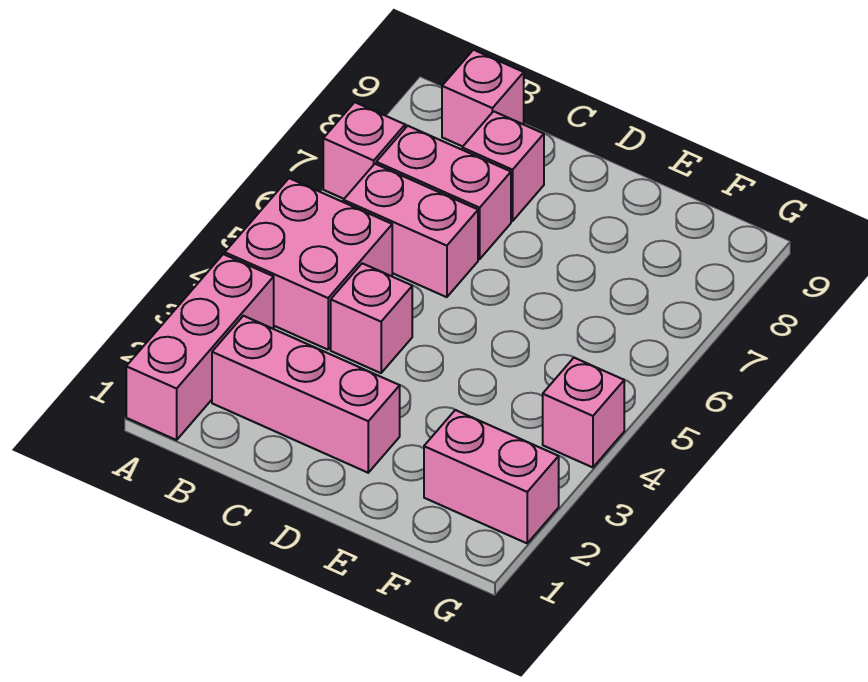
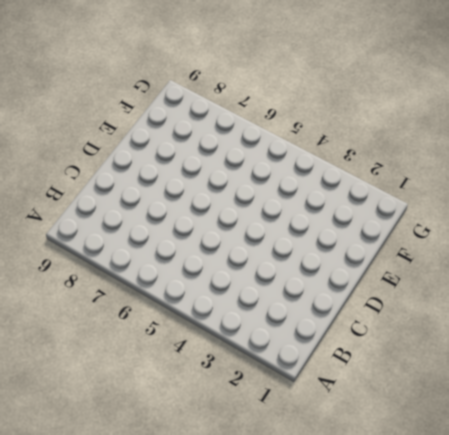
none -> pink brick A1:A3 level 1
none -> pink brick A4:B5 level 1

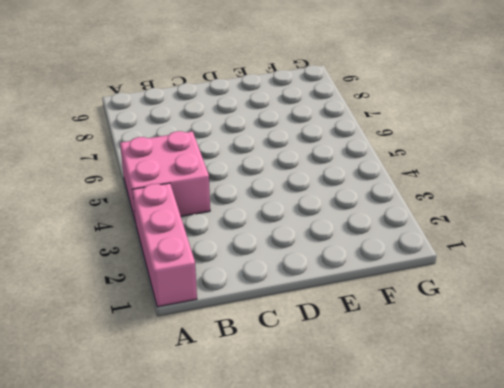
none -> pink brick A7 level 1
none -> pink brick B2:D2 level 1

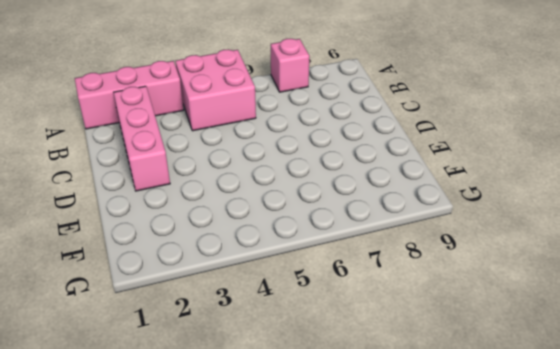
none -> pink brick B6:C6 level 1
none -> pink brick B7:C7 level 1

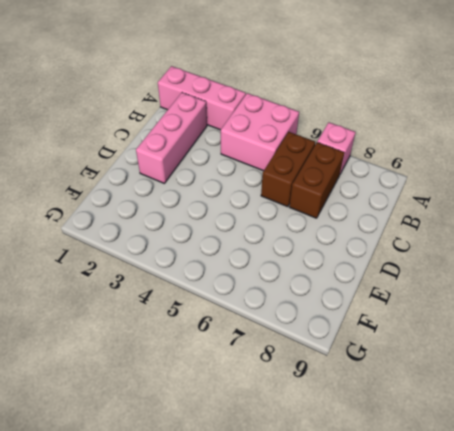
brown brick B6:C6 level 1 -> pink brick B6:C6 level 1
brown brick B7:C7 level 1 -> pink brick B7:C7 level 1
none -> pink brick B9 level 1
none -> pink brick C4 level 1

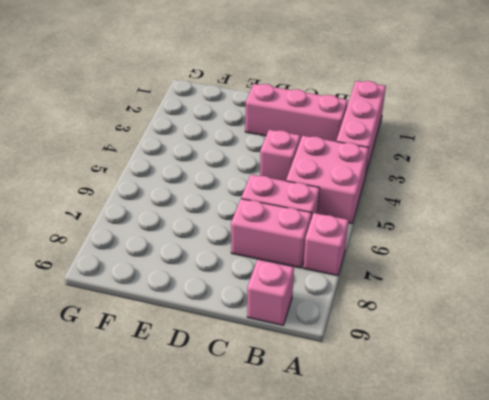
none -> pink brick C8 level 1
none -> pink brick F2:G2 level 1

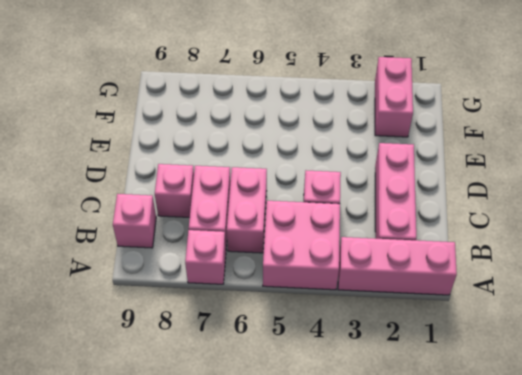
none -> pink brick G4 level 1

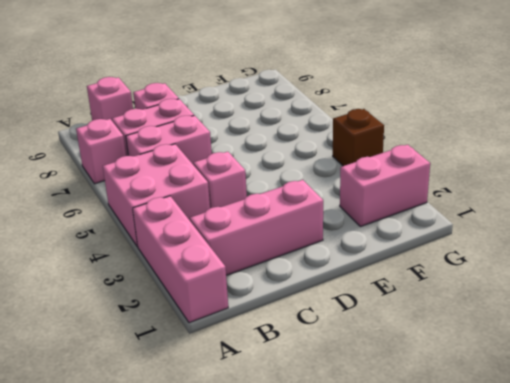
brown brick G4 level 1 -> pink brick G4 level 1

